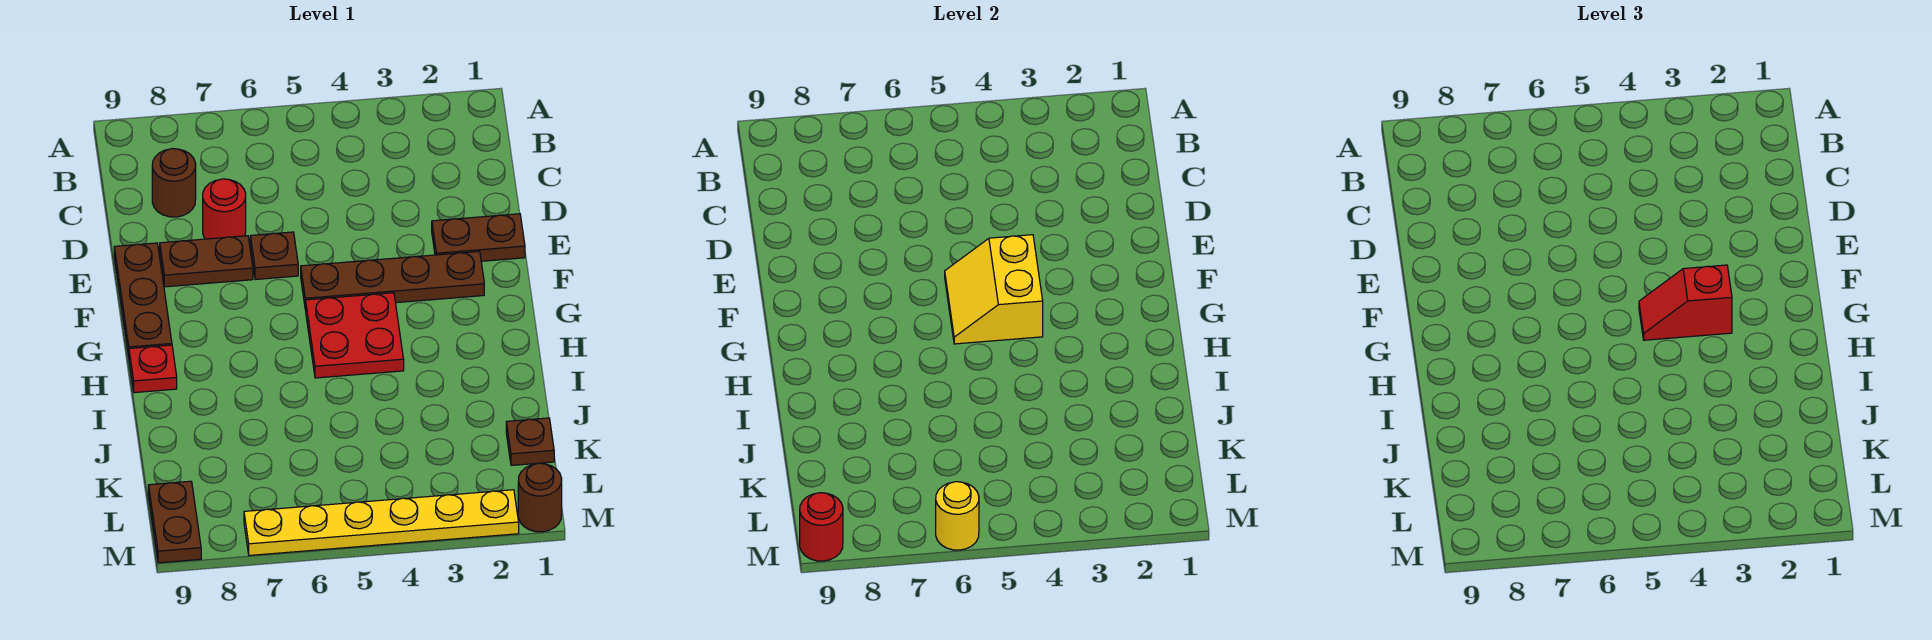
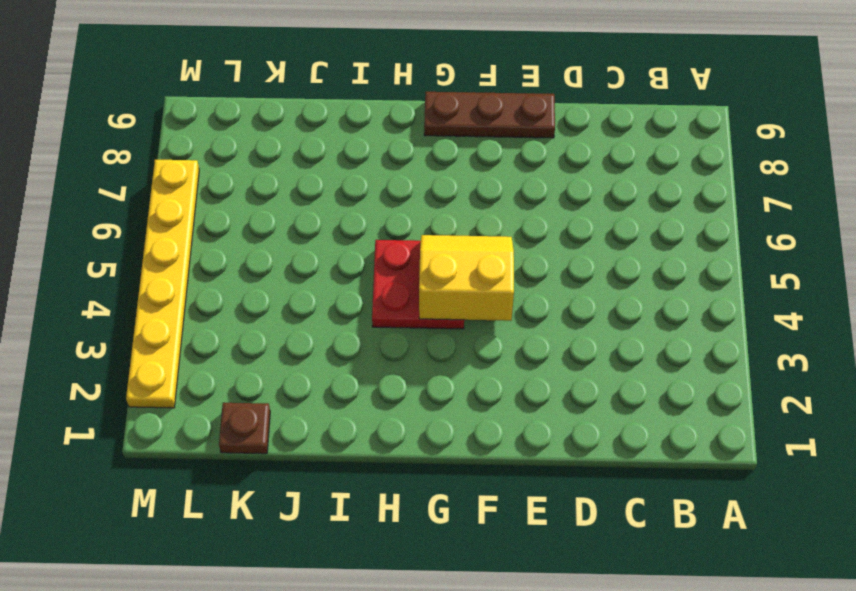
none -> brown round brick C8 level 1
none -> red round brick D7 level 1
none -> brown plate E1:E2 level 1

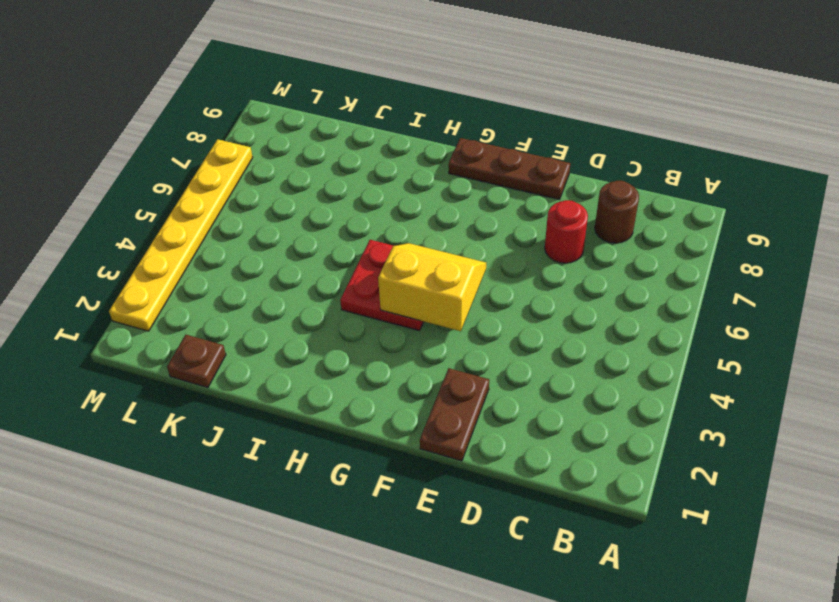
none -> brown plate E6 level 1
none -> brown plate E7:E8 level 1
none -> brown plate F2:F5 level 1

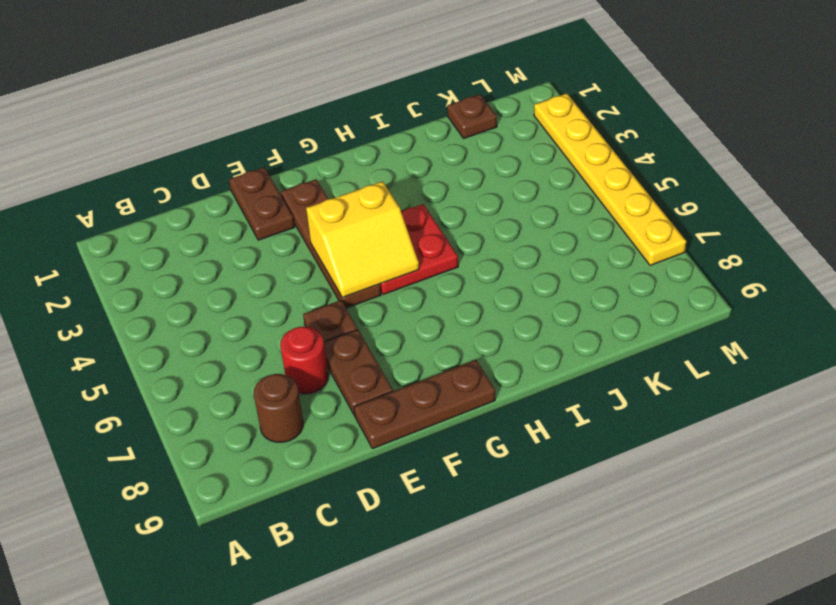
none -> red plate H9 level 1
none -> brown plate L9:M9 level 1
none -> brown round brick M1 level 1

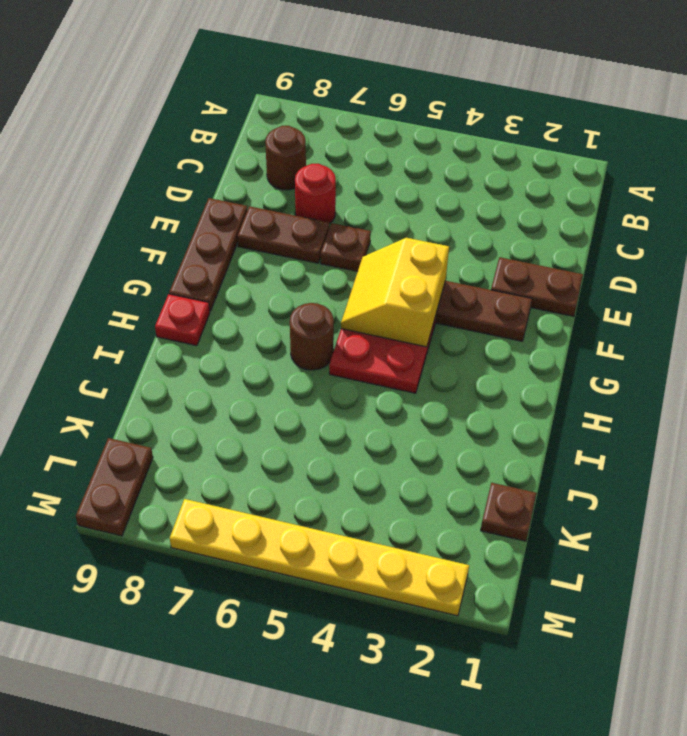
brown round brick H6 level 1 -> brown round brick M1 level 1
none -> yellow round brick M6 level 2
none -> red round brick M9 level 2
none -> red slope G3:G4 level 3 top 3

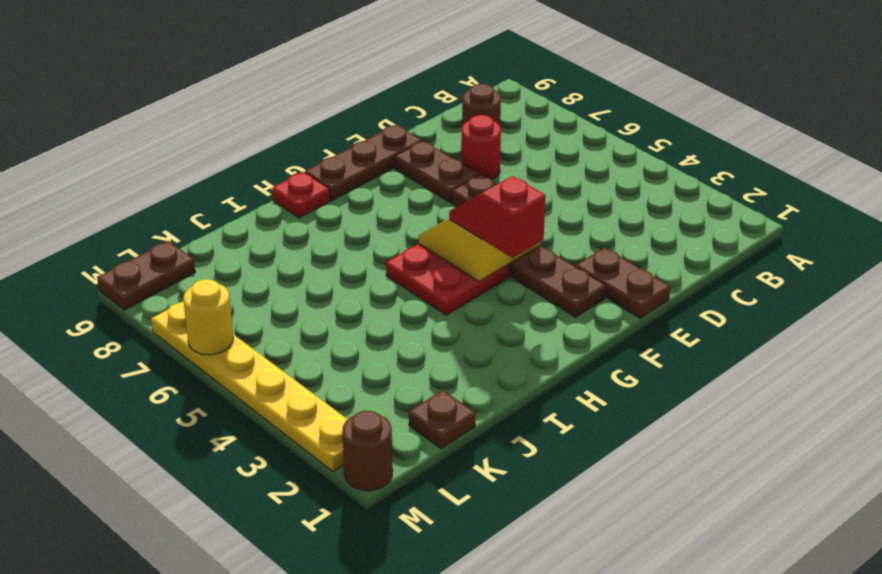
none -> red round brick M9 level 2

